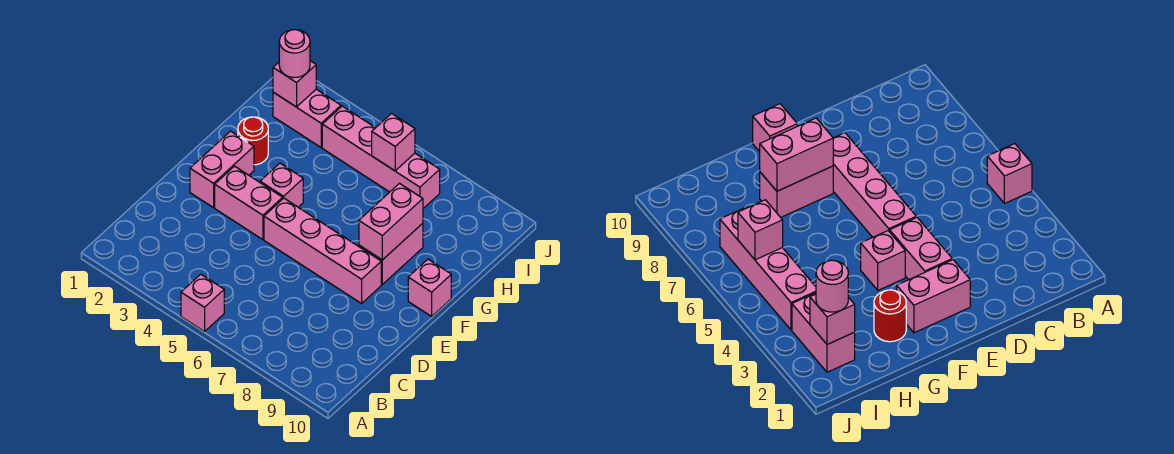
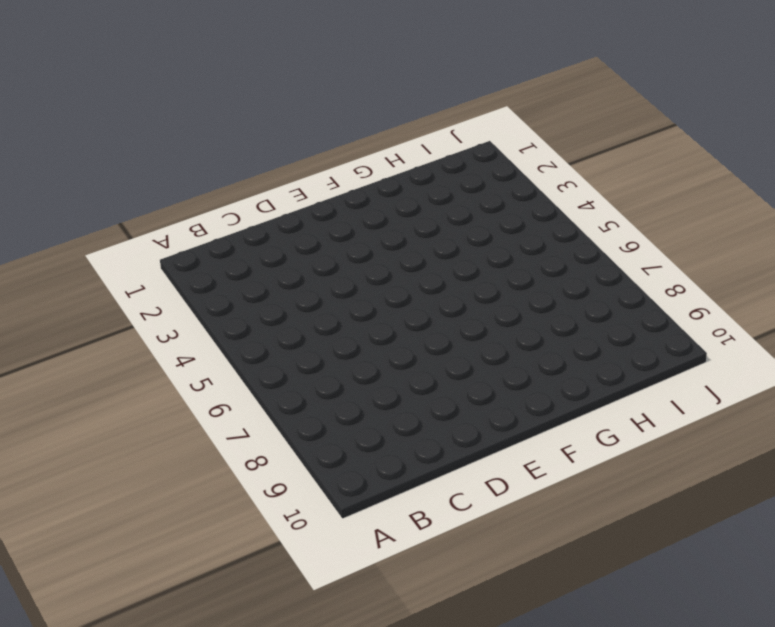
none -> pink brick A5 level 1
none -> pink brick E2:F2 level 1
none -> pink brick E3:E4 level 1

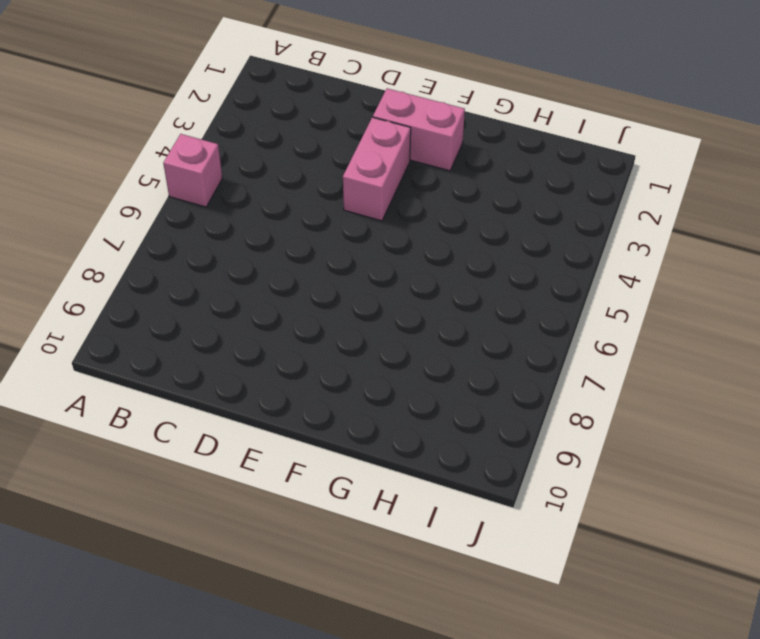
none -> pink brick E5:E8 level 1
none -> pink brick F4 level 1
none -> pink brick F8:G8 level 1

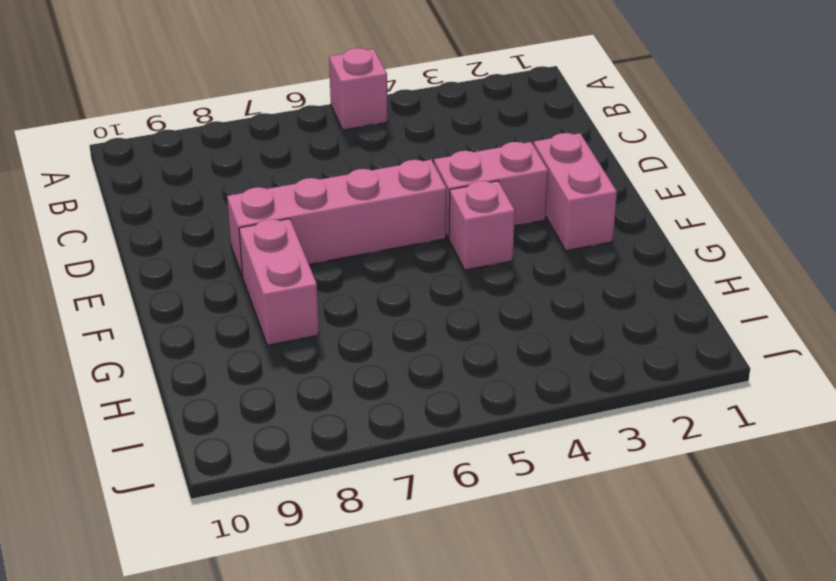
none -> pink brick F10 level 1
none -> red round brick G2 level 1
none -> pink brick I2:I3 level 1

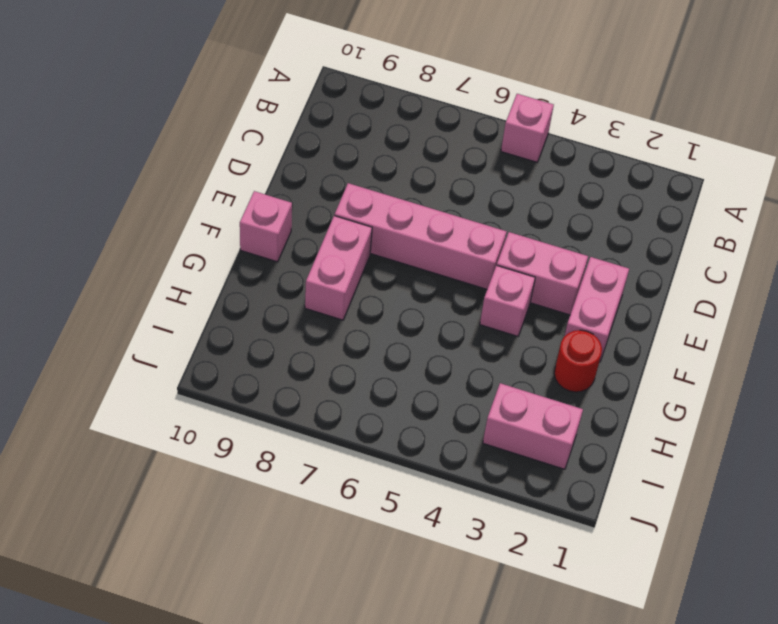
none -> pink brick I4:I7 level 1
none -> pink brick F8:G8 level 2
none -> pink brick I2 level 2

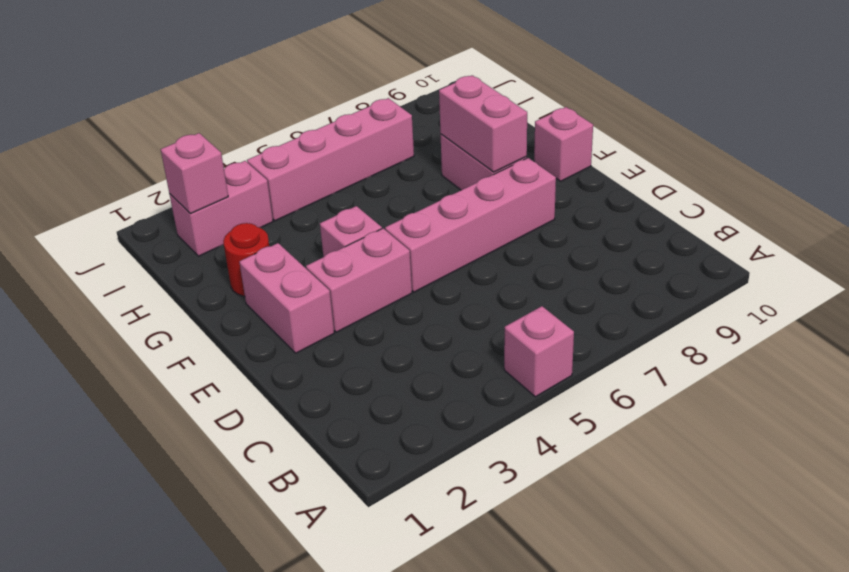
none -> pink brick I6 level 2
none -> pink round brick I2 level 3

